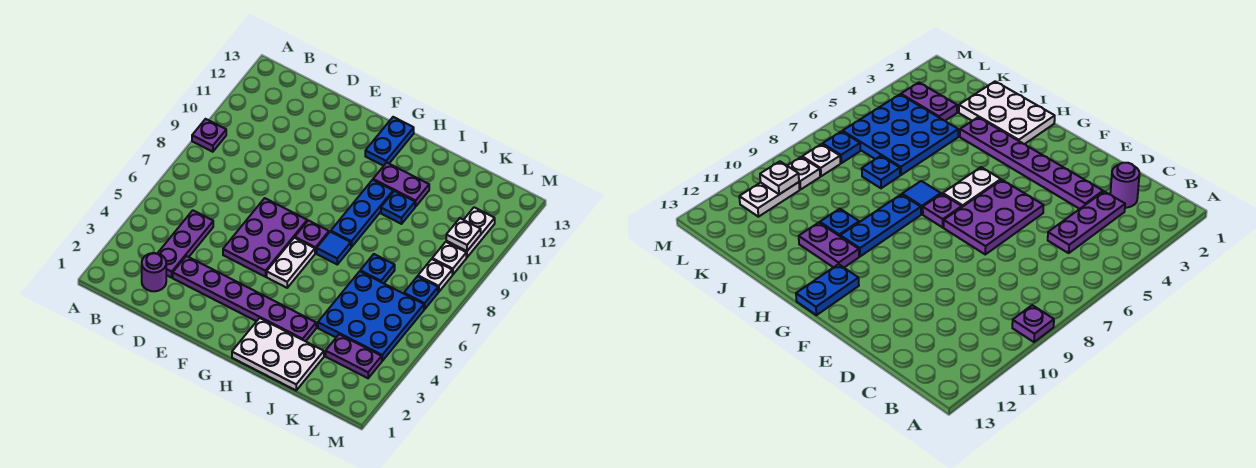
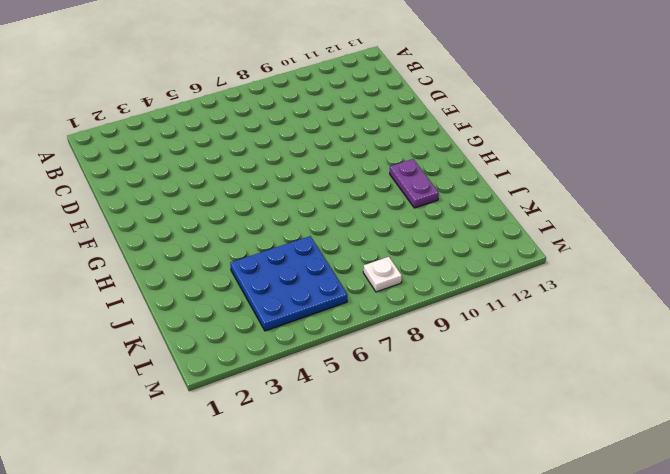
none -> purple plate A9 level 1
none -> purple round brick C2 level 1
none -> purple plate C3:C5 level 1

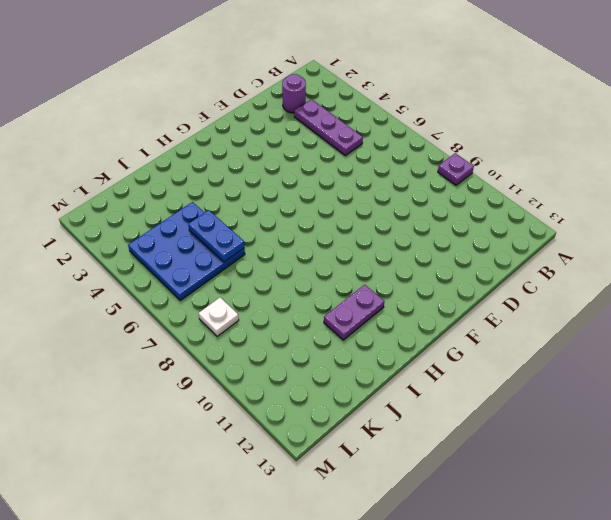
blue plate J5:J6 level 2 -> blue plate G12:G13 level 1
none -> purple plate D3:I3 level 1
none -> purple plate E5:F7 level 1
none -> white plate G5:G6 level 1

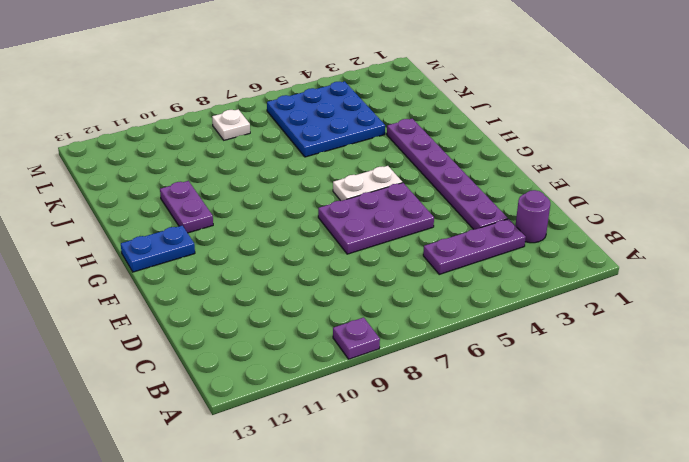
none -> purple plate G7 level 1
none -> white plate H1:J2 level 1
none -> blue tile H7 level 1

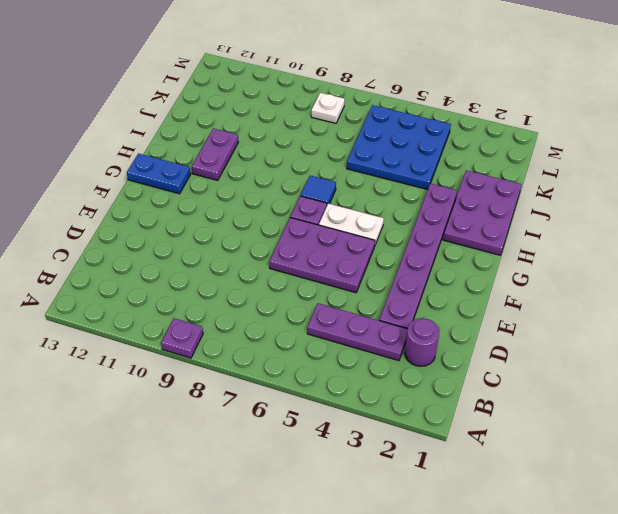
purple plate H1:J2 level 1 -> white plate H1:J2 level 1
none -> blue plate H8:H10 level 1
none -> blue plate I10 level 1
none -> blue plate J7 level 1

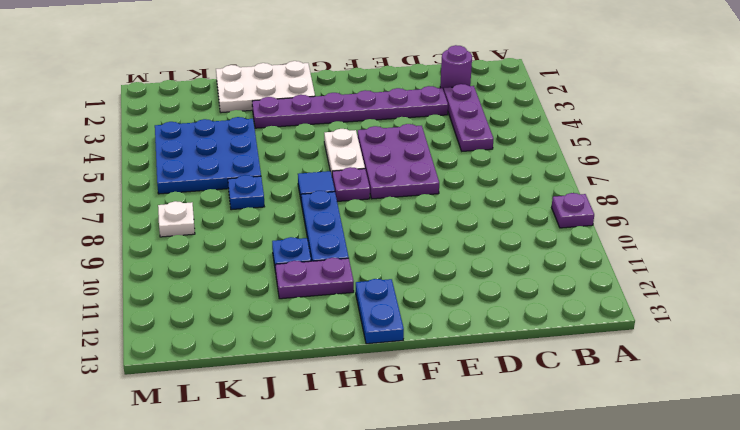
none -> purple plate K3:L3 level 1
none -> blue plate L7 level 1
none -> white plate L9 level 1

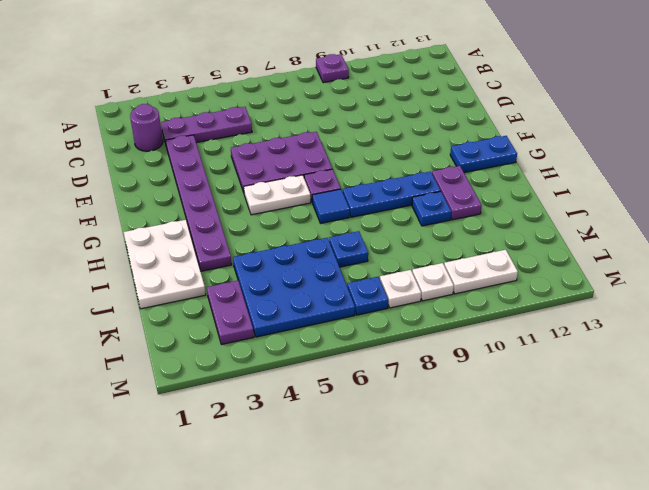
none -> white plate L10 level 2

